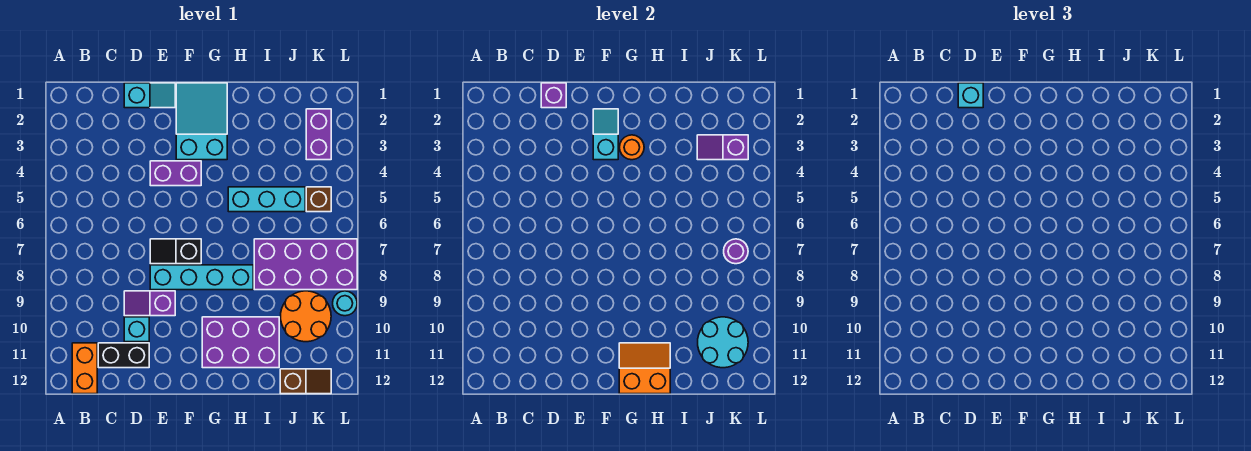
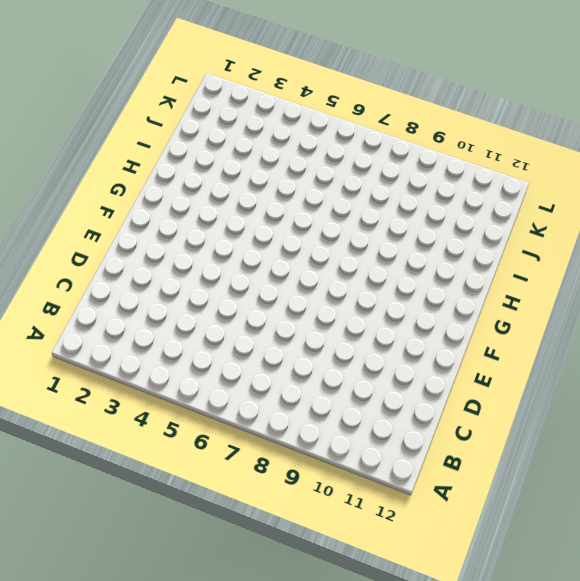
none -> orange brick B11:B12 level 1
none -> black brick C11:D11 level 1
none -> cyan slope D1:E1 level 1 top D

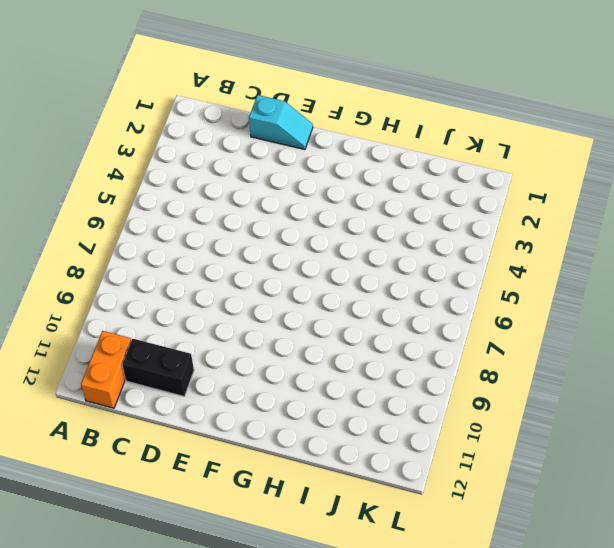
none -> purple slope D9:E9 level 1 top E
none -> cyan brick D10 level 1
none -> purple brick E4:F4 level 1

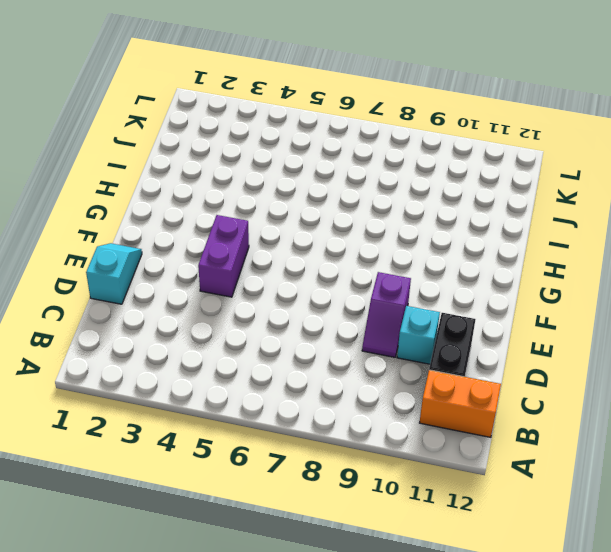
none -> black slope E7:F7 level 1 top F
none -> cyan brick E8:H8 level 1
none -> cyan slope F1:G3 level 1 top 3

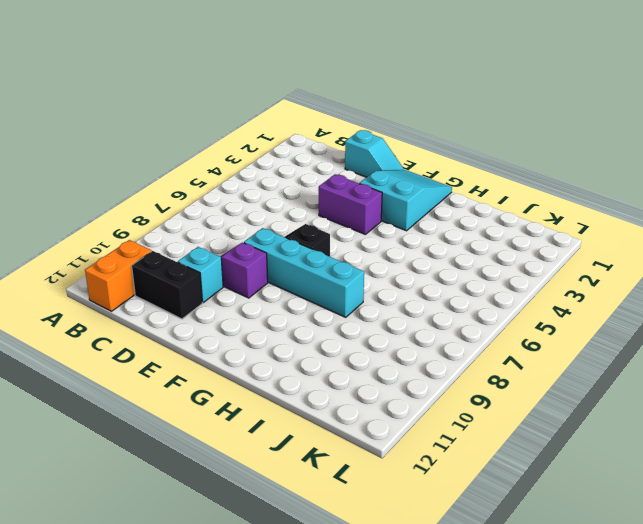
none -> purple brick G10:I11 level 1
none -> cyan brick H5:J5 level 1
none -> purple brick I7:L8 level 1

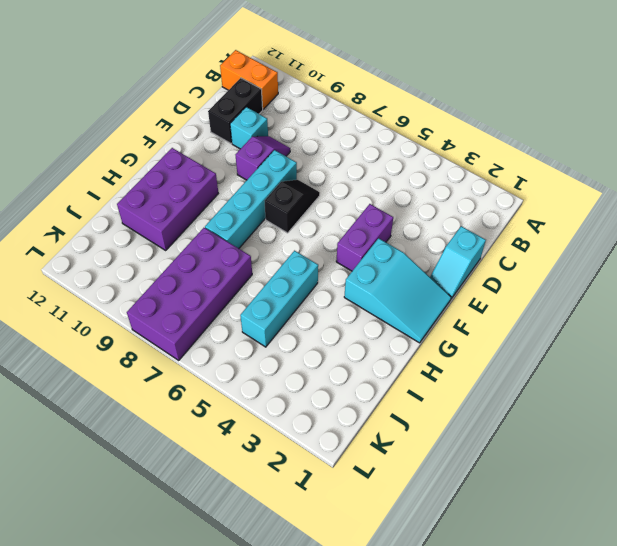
none -> orange round brick J9:K10 level 1
none -> brown slope J12:K12 level 1 top J
none -> purple brick K2:K3 level 1

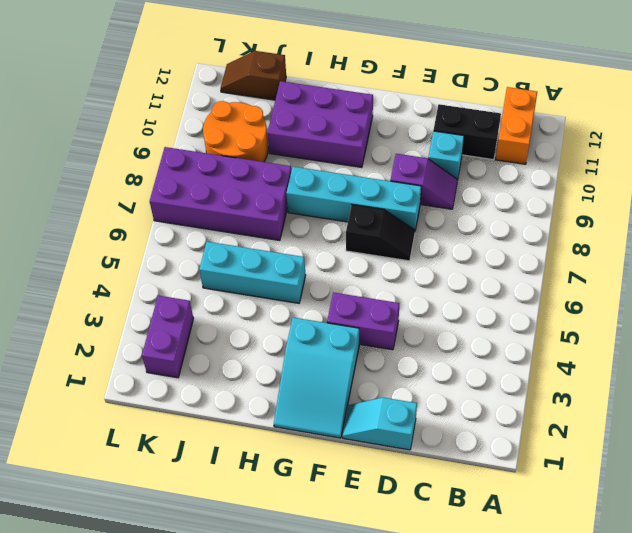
none -> brown brick K5 level 1
none -> cyan round brick L9 level 1
none -> purple brick D1 level 2

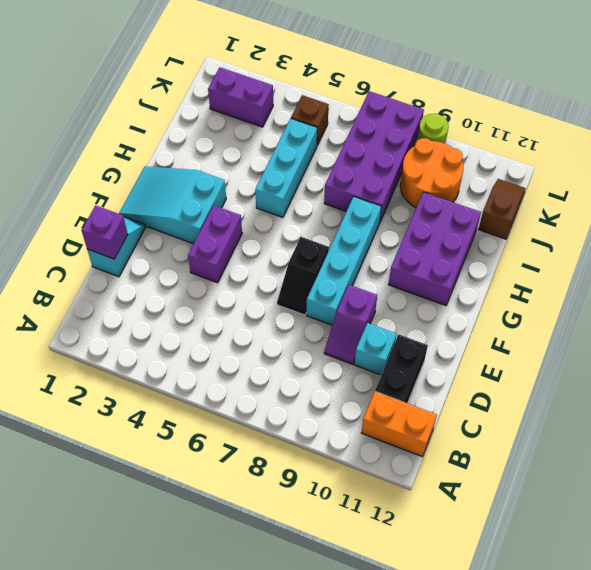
lime round brick L9 level 1 -> cyan round brick L9 level 1
none -> cyan slope F2:F3 level 2 top 3
none -> orange round brick G3 level 2
none -> orange slope G11:H12 level 2 top 12

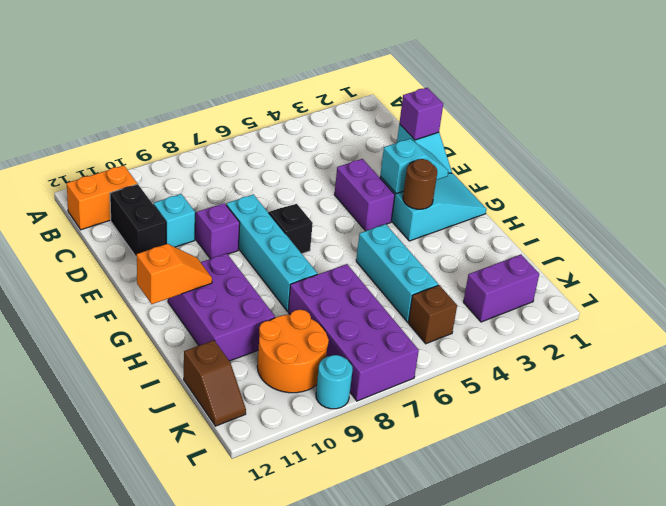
brown round brick G3 level 2 -> orange round brick G3 level 2
orange slope G11:G12 level 2 top 12 -> orange slope G11:H12 level 2 top 12
none -> purple slope J3:K3 level 2 top K
none -> cyan round brick J10:K11 level 2
none -> purple round brick K7 level 2

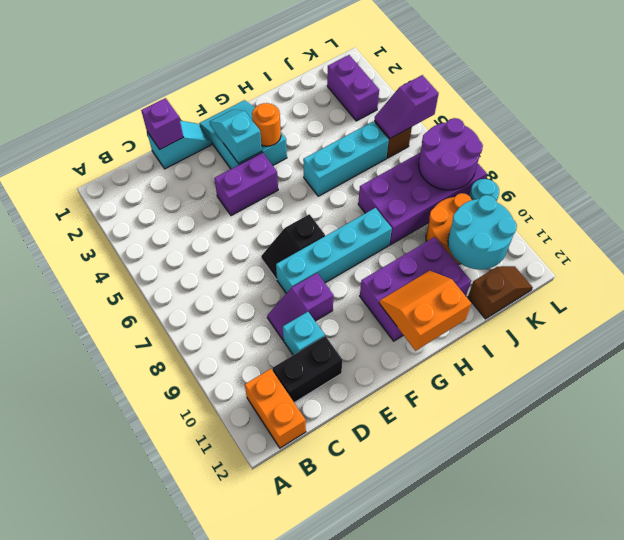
purple slope K5:L5 level 2 top L -> purple slope J3:K3 level 2 top K
purple round brick K7:L8 level 2 -> purple round brick K7 level 2
none -> cyan brick D1 level 3

